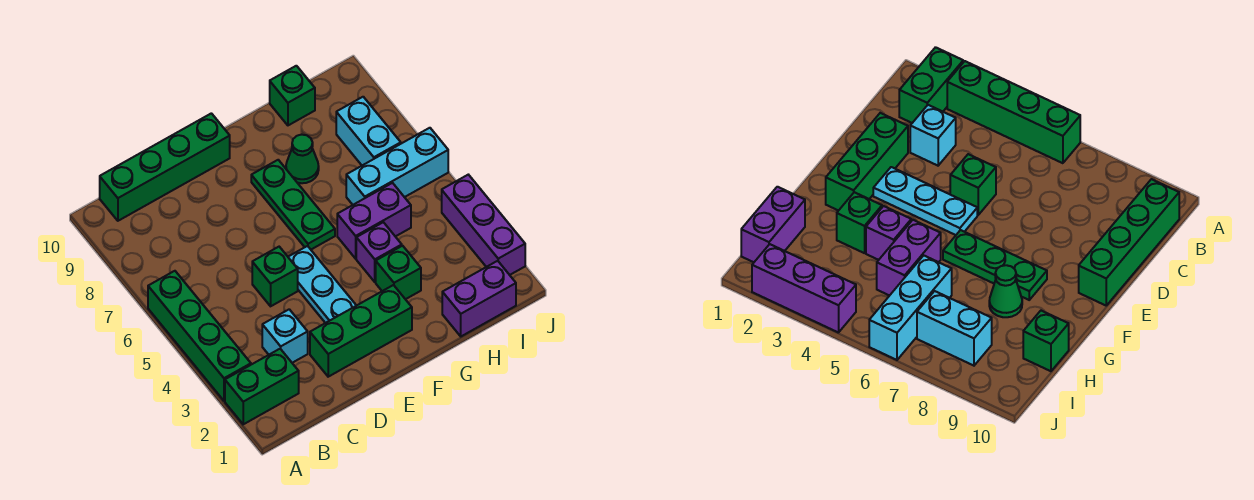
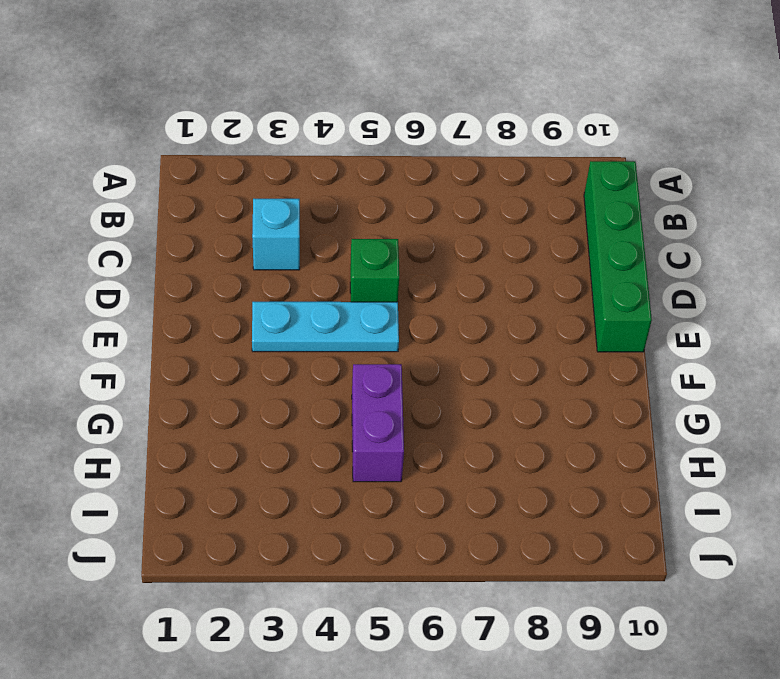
none -> green brick A2:B2 level 1
none -> green brick A3:A6 level 1
none -> green brick D2:F2 level 1

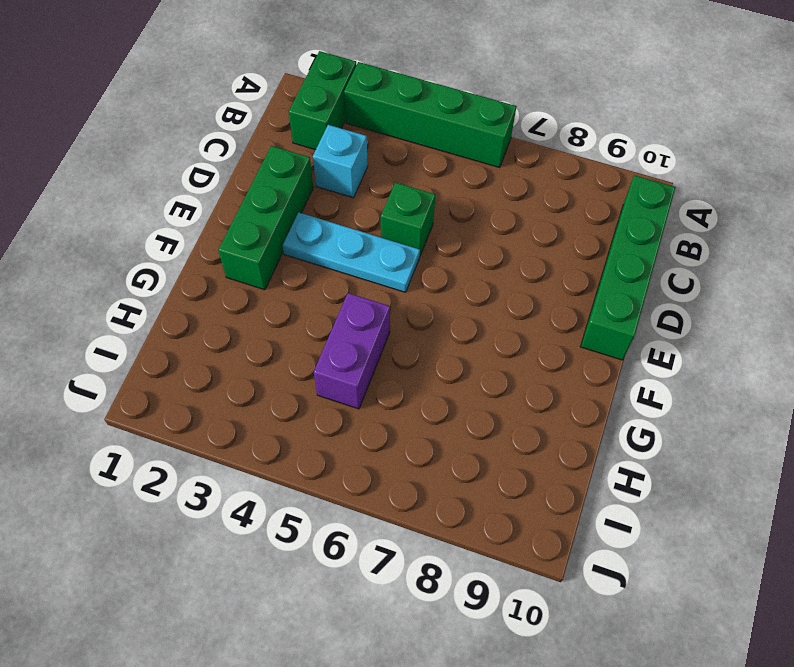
none -> green plate F6:F8 level 1
none -> green brick G3 level 1
none -> purple brick G4 level 1

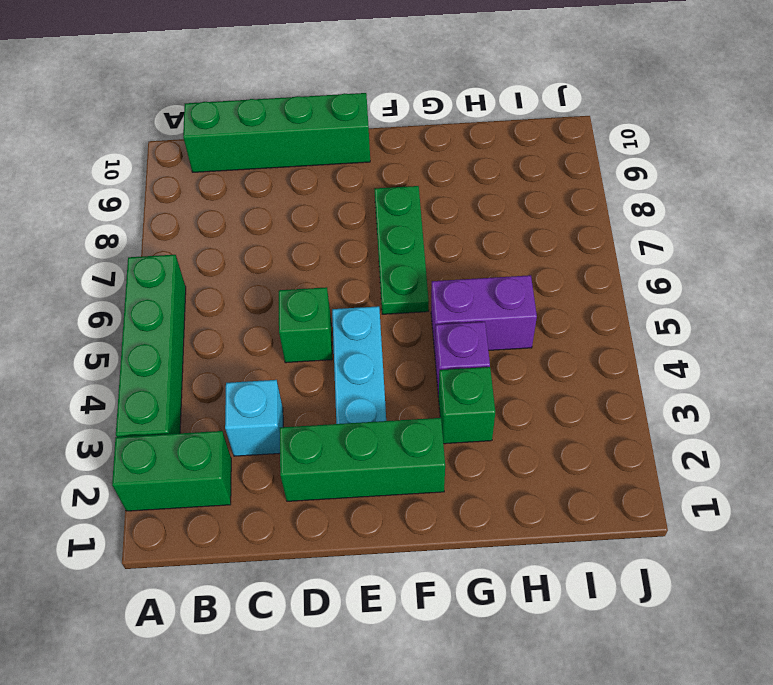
none -> green cone G8 level 1
none -> purple brick H1:I1 level 1
none -> cyan brick H6:J6 level 1

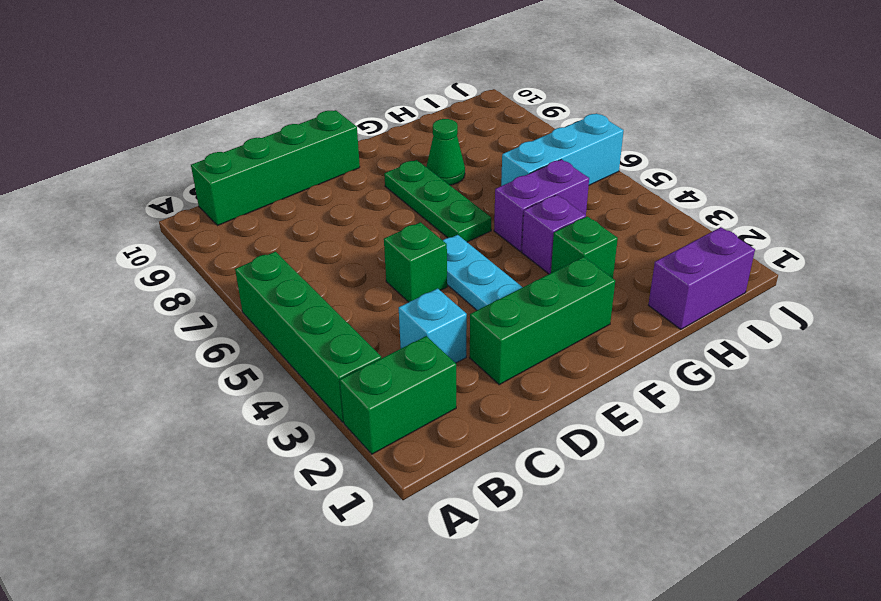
none -> green brick H10 level 1
none -> cyan brick I7:I8 level 1
none -> purple brick J2:J4 level 1

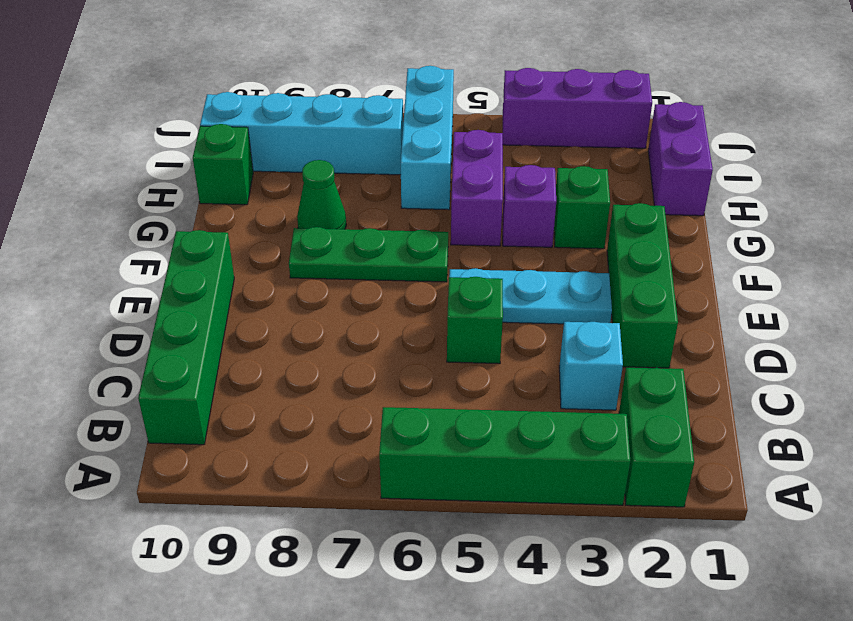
cyan brick I7:I10 level 1 -> cyan brick I7:I8 level 1

